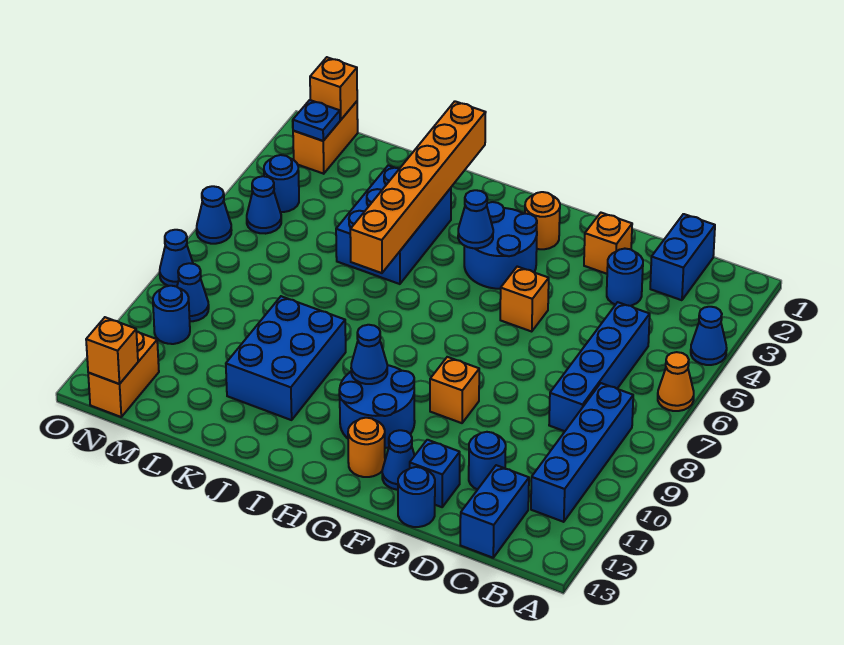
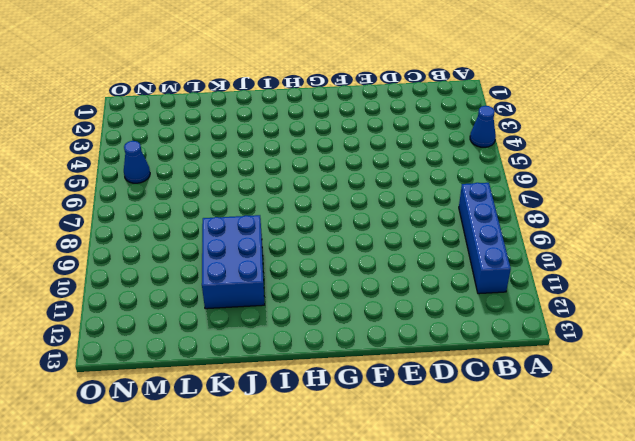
none -> orange cone A6 level 1
none -> blue brick C1:C2 level 1
none -> blue brick C5:C8 level 1
none -> blue brick C12:C13 level 1

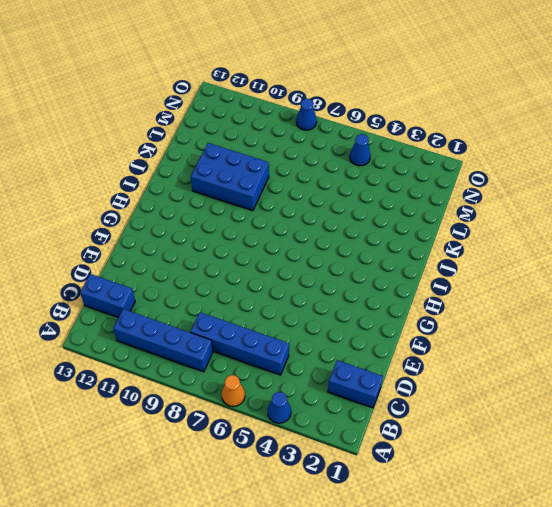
none -> blue round brick D3 level 1
none -> blue round brick D11 level 1
none -> orange brick E2 level 1
none -> blue brick E12 level 1

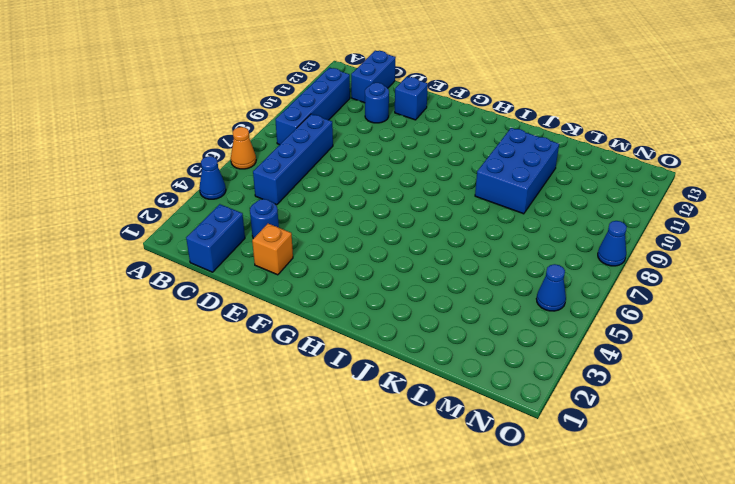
none -> blue round brick E13 level 1
none -> orange brick F5 level 1
none -> orange brick F9 level 1
none -> blue cone F12 level 1

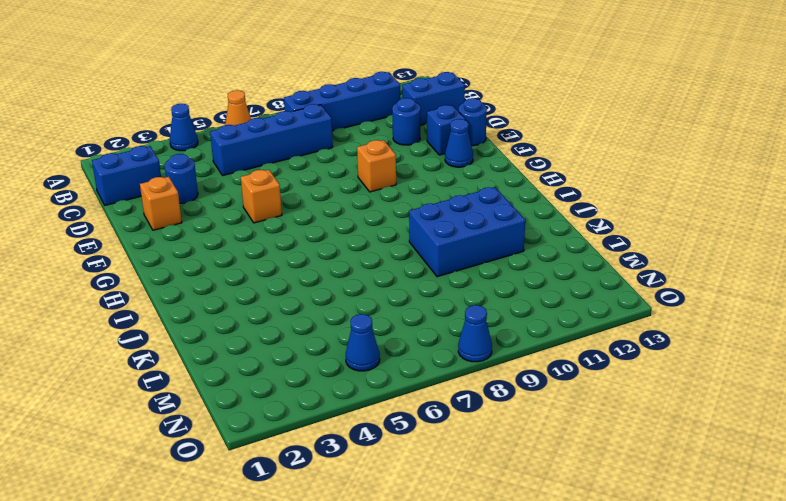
none -> orange round brick G2 level 1
none -> blue round brick G3:H4 level 1
none -> blue round brick G10:H11 level 1
none -> orange round brick G12 level 1

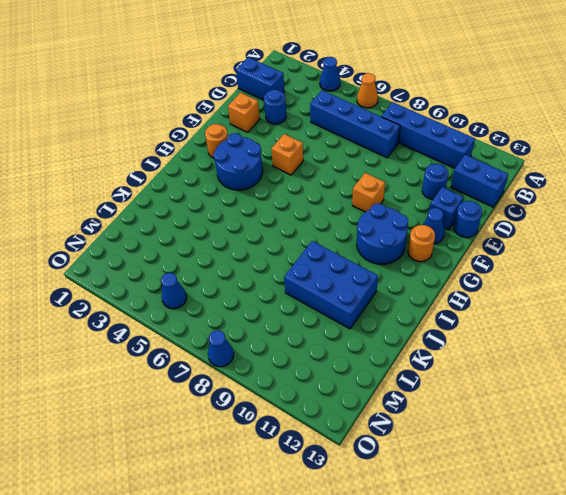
none -> blue brick J3:K5 level 1
none -> orange brick N1:N2 level 1
none -> blue round brick N4 level 1
none -> blue cone N9 level 1

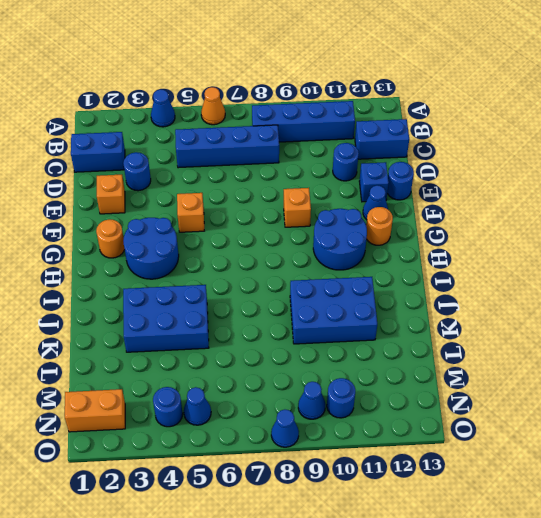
none -> orange brick N12:N13 level 1
none -> blue cone O6 level 1
none -> blue cone H4 level 2
none -> blue cone H10 level 2

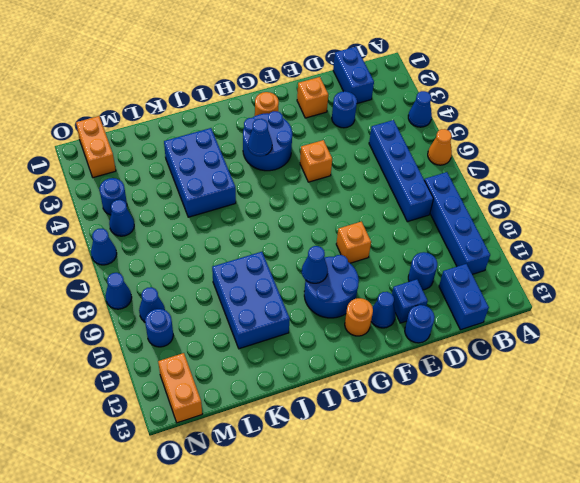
none -> orange brick J1:J6 level 2
none -> orange brick N1 level 2
none -> blue plate N2 level 2
none -> orange brick N13 level 2

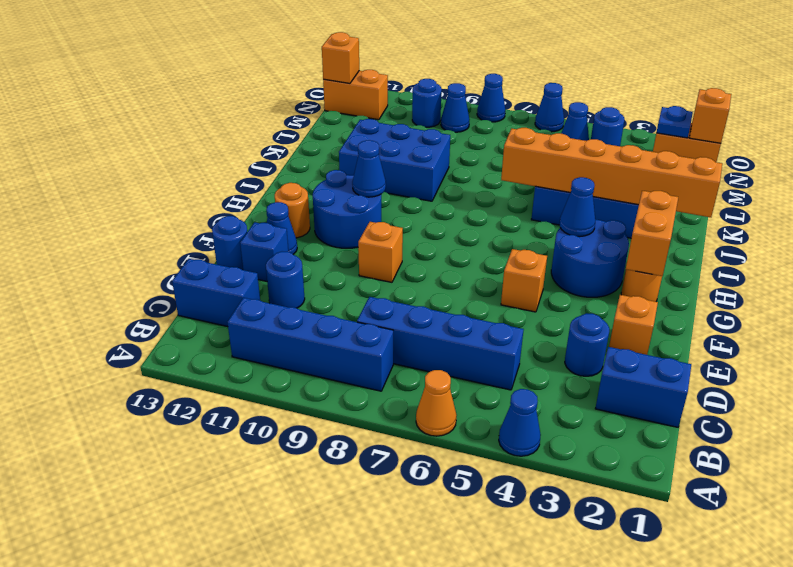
orange brick G2:H2 level 2 -> none

